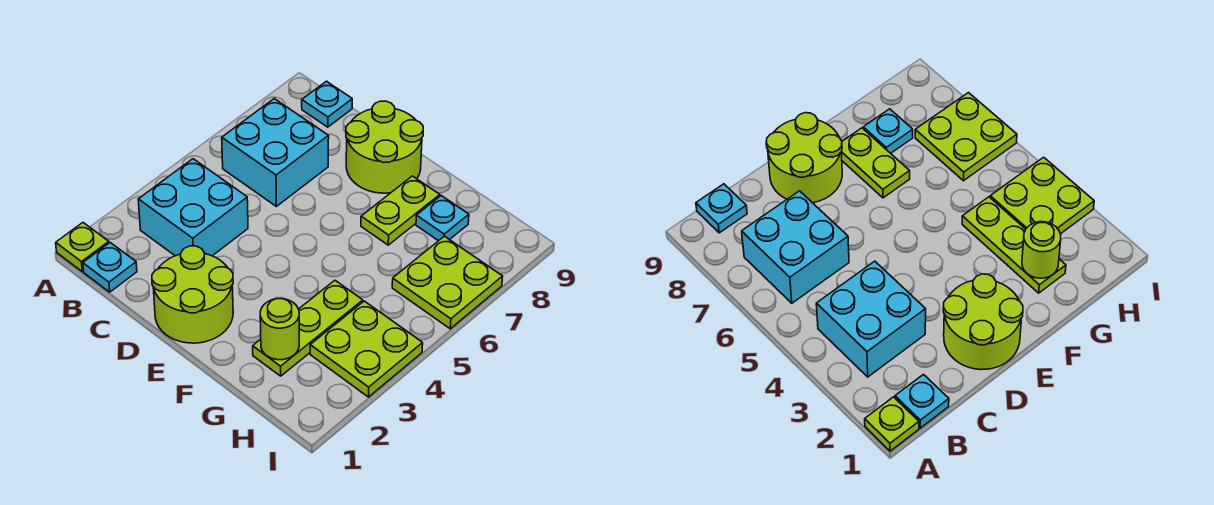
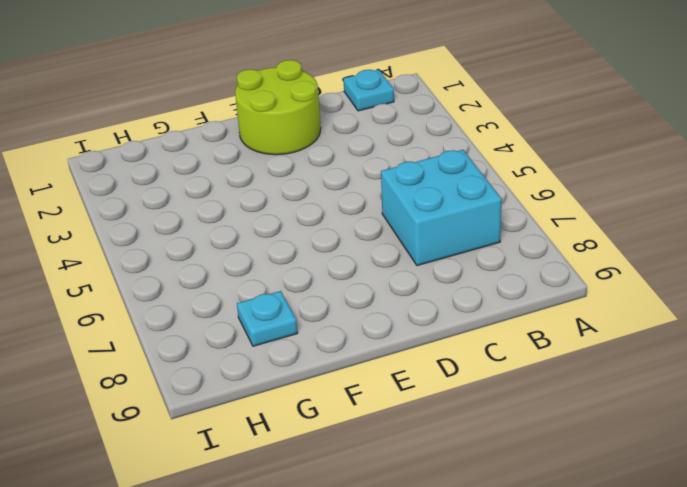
none -> lime plate A1 level 1
none -> cyan brick B3:C4 level 1
none -> cyan plate B9 level 1

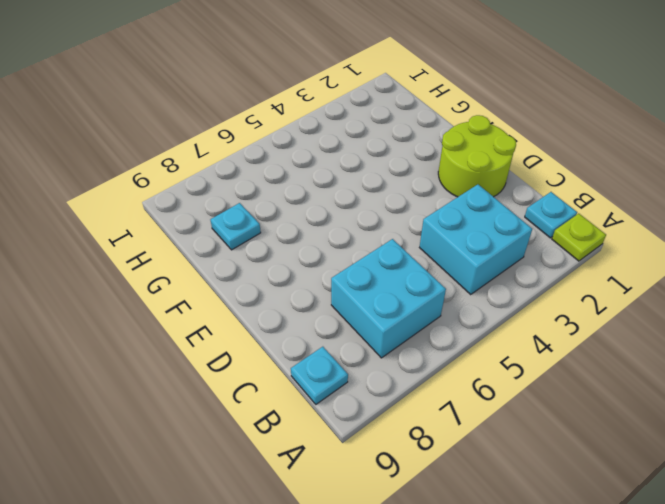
none -> lime round brick D8:E9 level 1
none -> lime plate F7:F8 level 1
none -> lime plate G2:G4 level 1

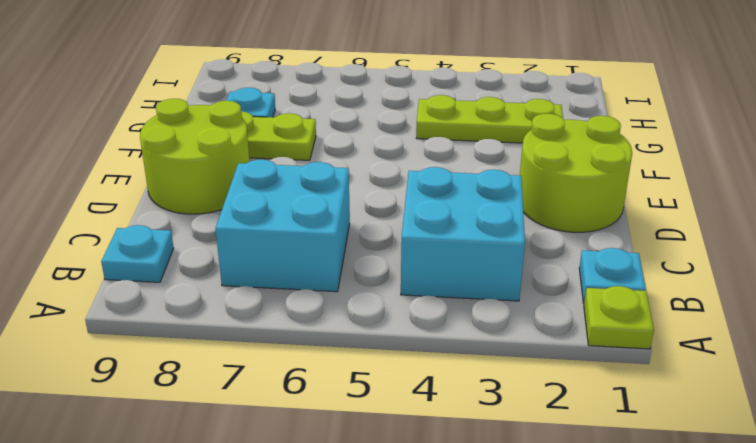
none -> lime plate H3:I4 level 1
none -> lime plate H6:I7 level 1
none -> lime round brick G2 level 2

